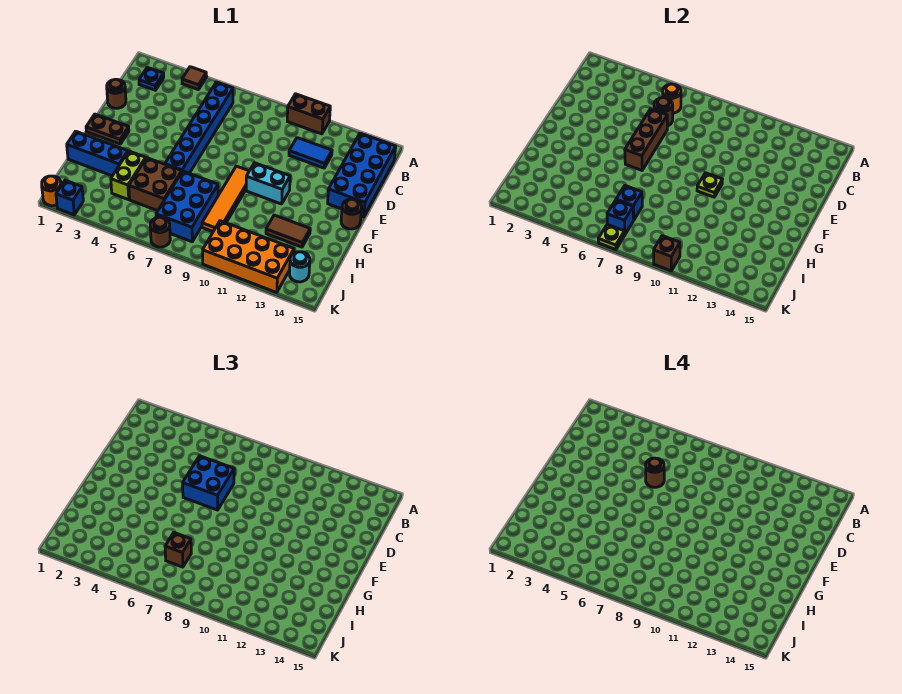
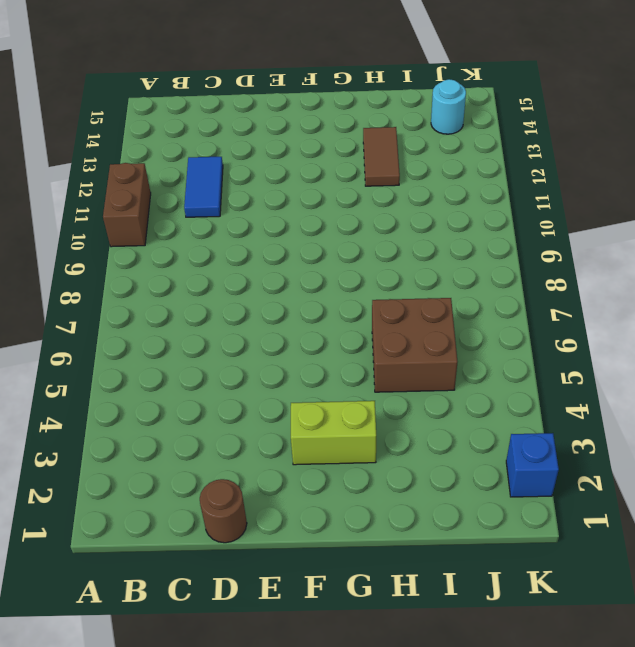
lime brick F3:G3 level 1 -> lime brick H4:I4 level 1
none -> brown tile A4 level 1
none -> blue plate B2 level 1
none -> blue brick B6:G6 level 1
none -> blue brick B14:E15 level 1

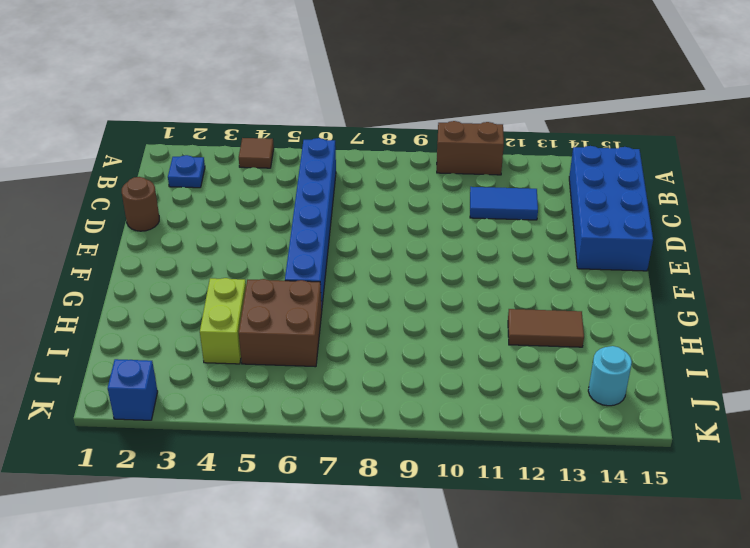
none -> brown plate F1:F2 level 1
none -> orange tile F9:I9 level 1
none -> cyan brick F10:F11 level 1
none -> brown round brick F15 level 1

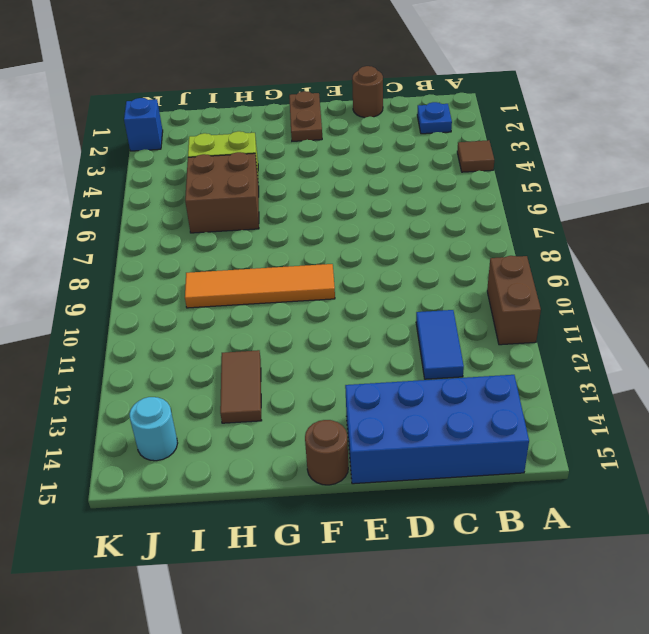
none -> blue brick B6:G6 level 1
none -> cyan brick F10:F11 level 1
none -> blue brick H1:H3 level 1
none -> blue brick H7:J8 level 1

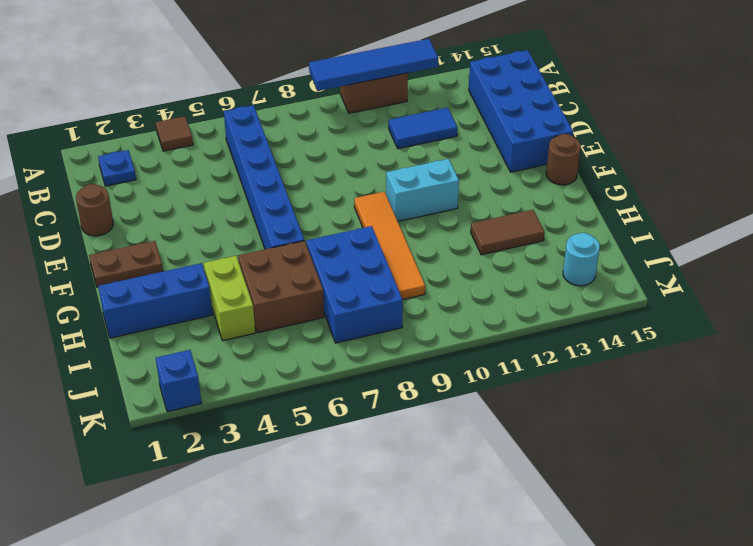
blue tile A9:A12 level 2 -> none
none -> orange brick J10:K13 level 1
none -> orange round brick K1 level 1
none -> brown round brick K7 level 1
none -> orange round brick B6 level 2

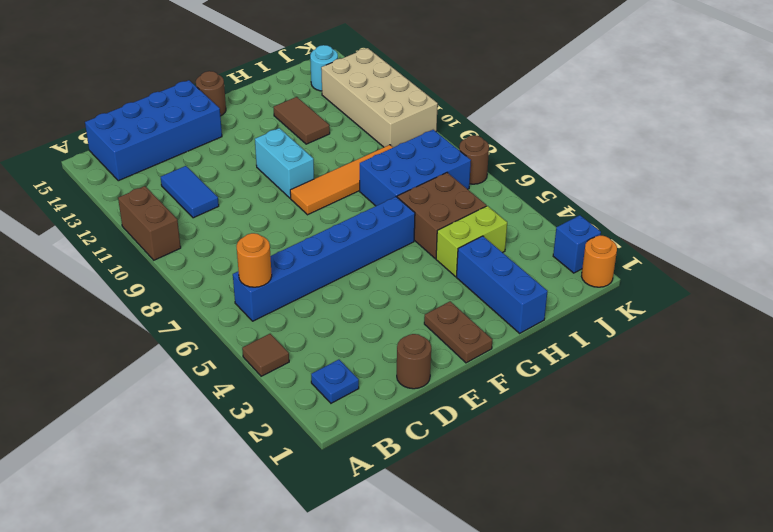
tan brick J10:K13 level 1 -> orange brick J10:K13 level 1
none -> brown round brick C6 level 2
none -> brown brick D6:F6 level 2
none -> lime plate F10 level 2
none -> blue brick I7 level 2

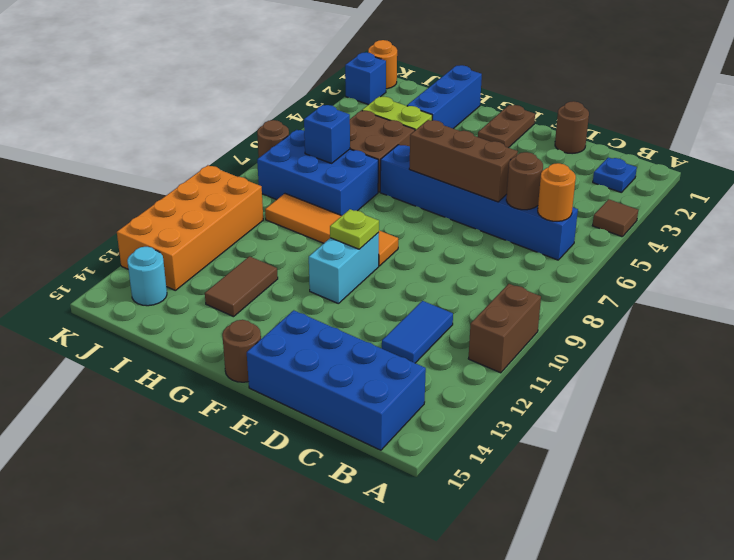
none -> blue brick J7 level 2
none -> lime plate K7 level 2
none -> brown brick K10 level 2
none -> blue brick D6:E7 level 3

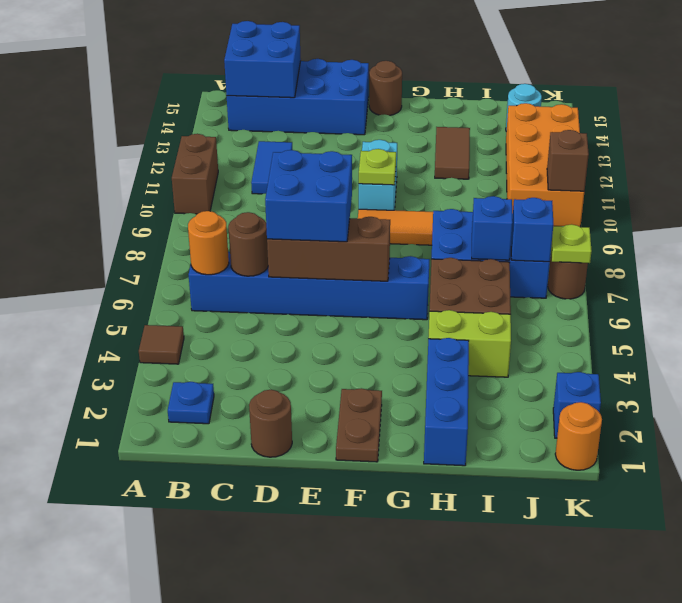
blue brick B14:C15 level 2 -> none
none -> brown brick I7 level 3
none -> brown round brick D6 level 4

